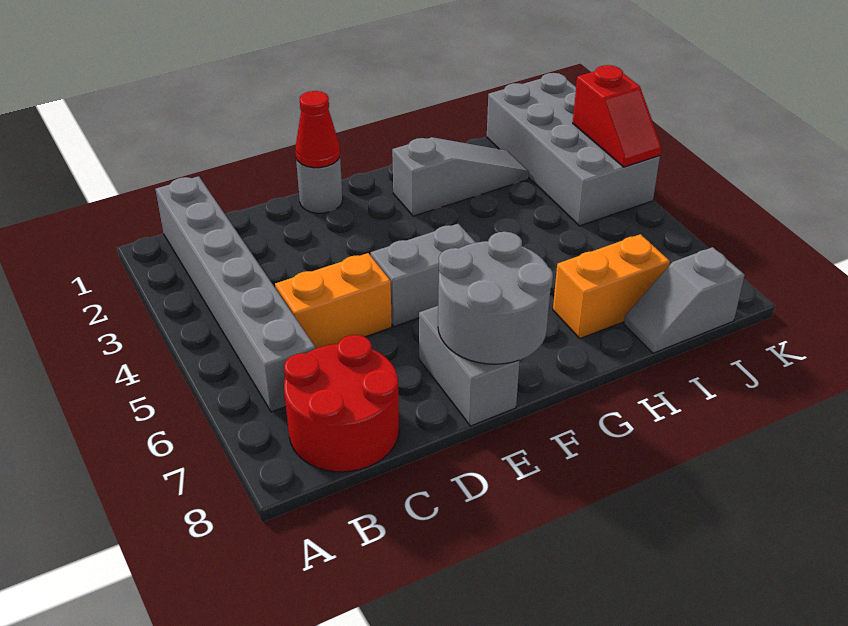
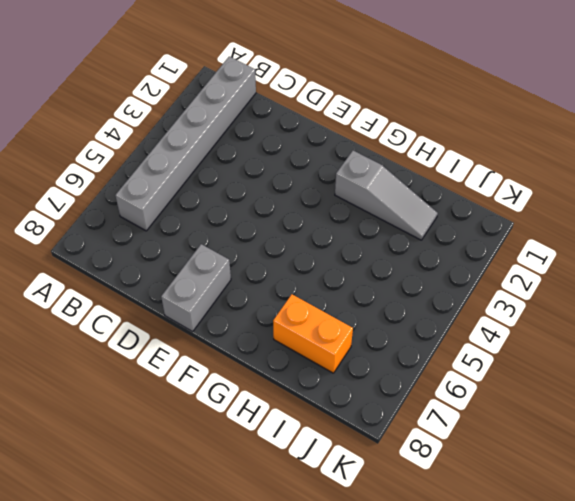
none -> red round brick B7:C8 level 1
none -> orange brick C5:D5 level 1
none -> grey round brick E1 level 1

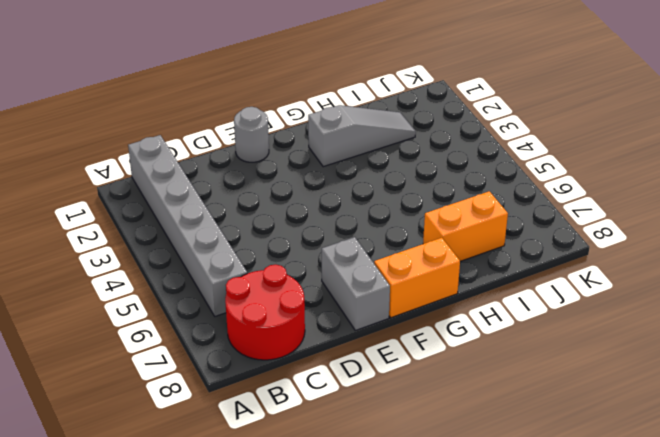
orange brick F8:G8 level 1 -> orange brick C5:D5 level 1
none -> grey brick E5:F5 level 1
none -> grey slope I8:J8 level 1 top J
none -> grey brick J1:K4 level 1

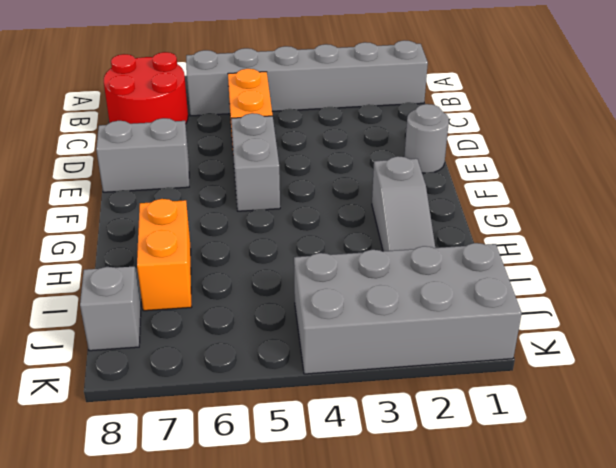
none -> red cone E1 level 2
none -> grey round brick E7:F8 level 2
none -> red slope K3:K4 level 2 top 3

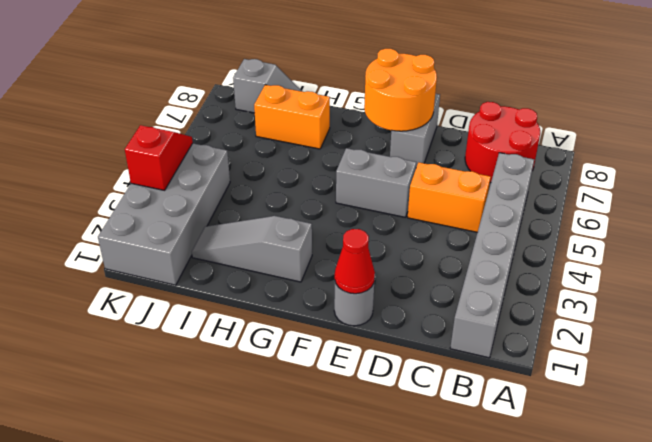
orange round brick E7:F8 level 2 -> grey round brick E7:F8 level 2

